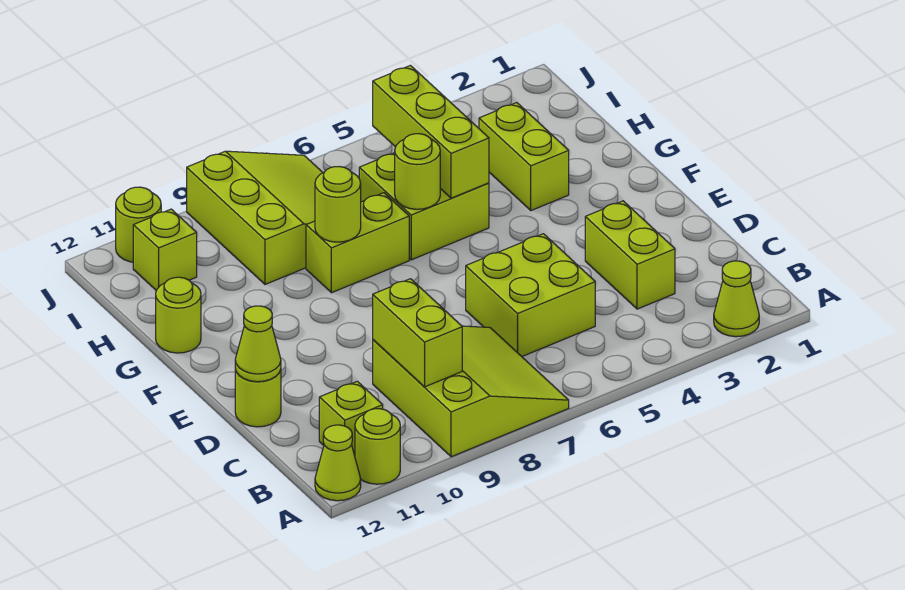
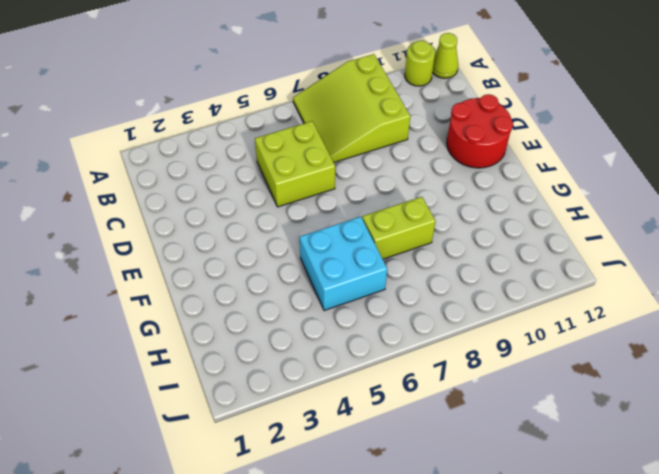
red round brick D11:E12 level 1 -> lime round brick D12 level 1
cyan brick G5:H6 level 1 -> lime brick G5:H6 level 1
none -> lime cone A2 level 1
none -> lime brick B11 level 1
none -> lime brick C3:D3 level 1

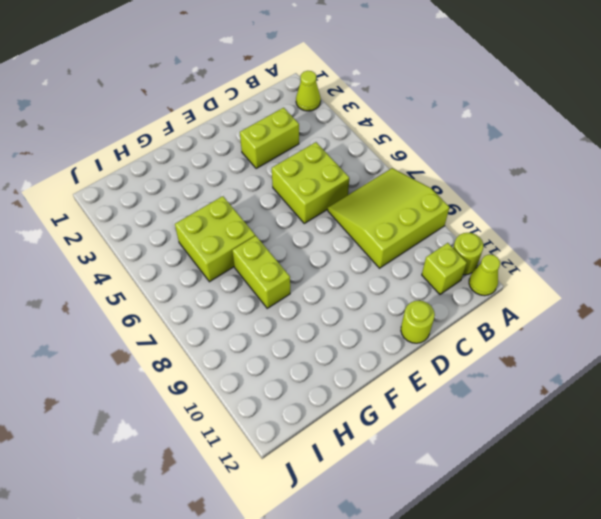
none -> lime brick G3:H3 level 1
none -> lime round brick G12 level 1
none -> lime slope H7:J9 level 1 top 9

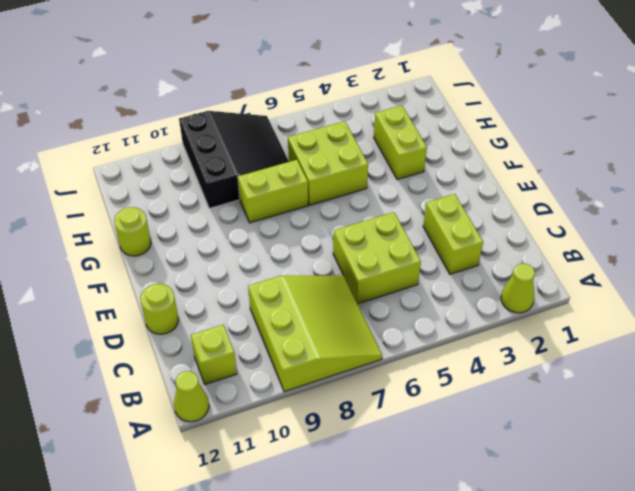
black slope H7:J9 level 1 top 9 -> lime slope H7:J9 level 1 top 9
none -> lime round brick A11 level 1
none -> lime brick I11 level 1
none -> lime round brick J11 level 1

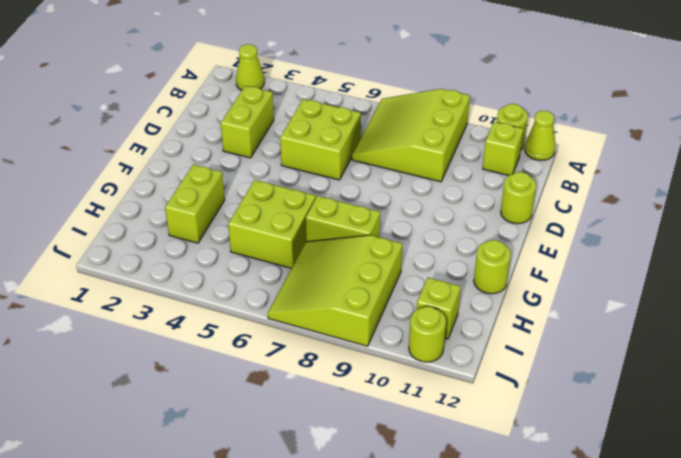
none -> lime brick B9:C9 level 2
none -> lime cone D12 level 2
none -> lime brick G5:I5 level 2

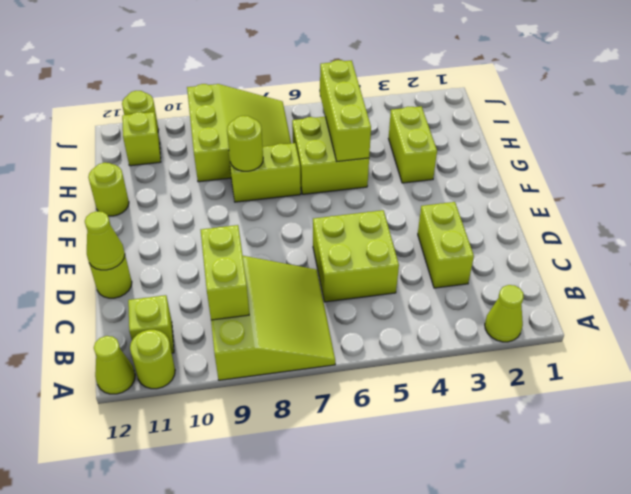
none -> lime round brick G6 level 2

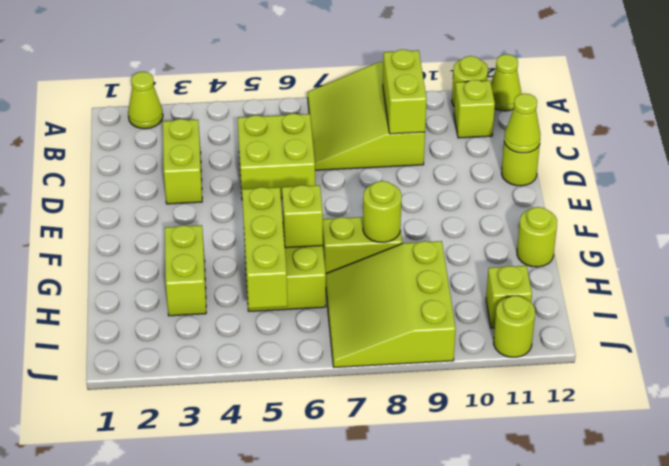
lime brick G6 level 2 -> lime round brick G6 level 2

